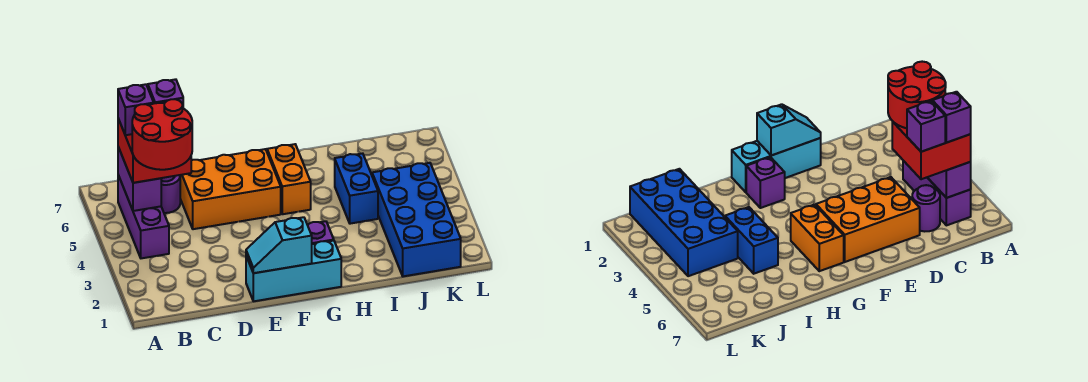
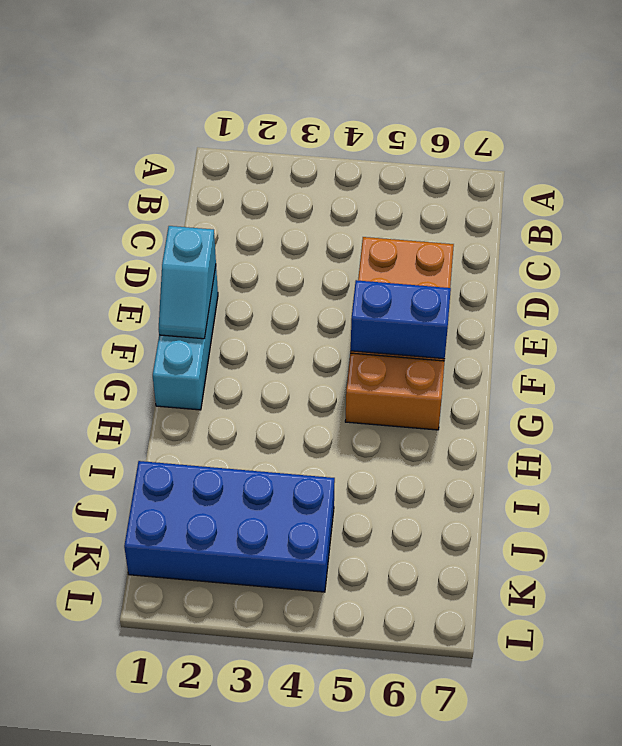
cyan slope E1:F1 level 2 top E -> cyan slope E1:F1 level 2 top F
blue brick F5:F6 level 2 -> blue brick I4:I5 level 1
none -> purple brick B4:B6 level 1
none -> purple round brick C6 level 1
none -> purple brick G2 level 1

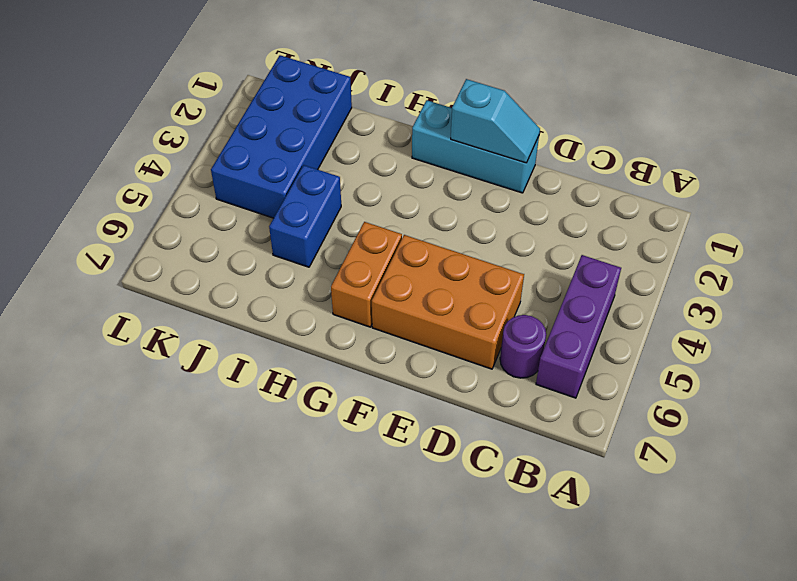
none -> purple brick G2 level 1
none -> purple brick B5:B6 level 2
none -> red brick B5:C6 level 3

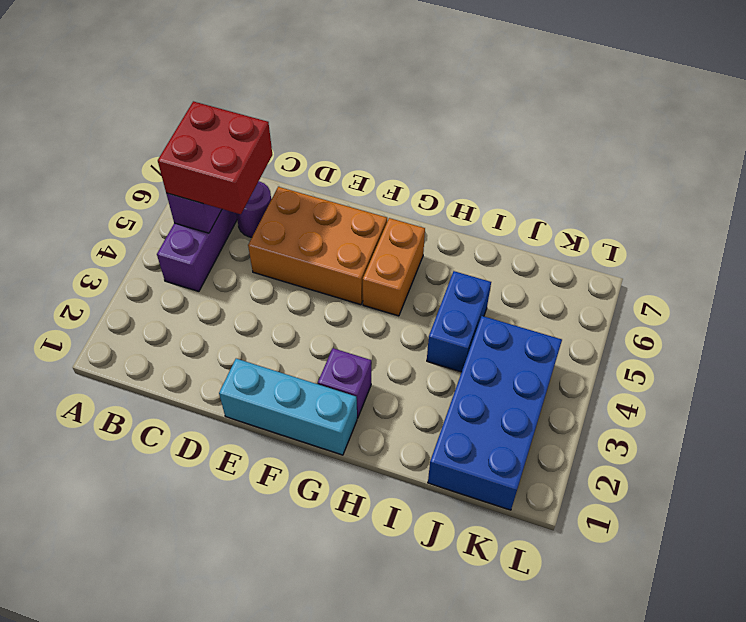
none -> cyan slope E1:F1 level 2 top F
none -> red round brick B4:C5 level 4
none -> purple brick B6 level 4

